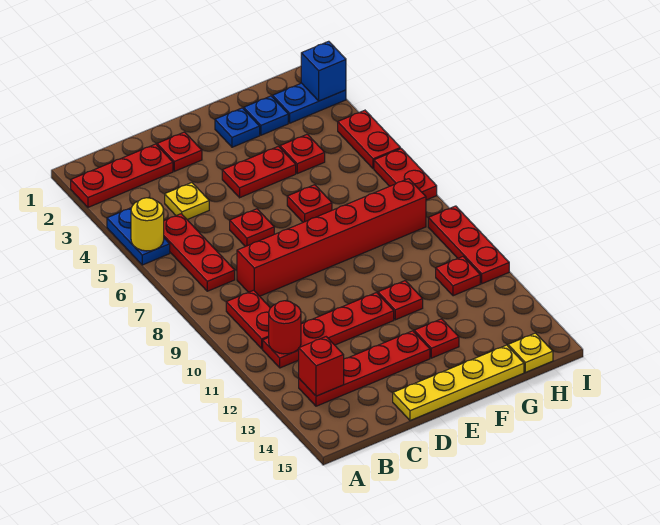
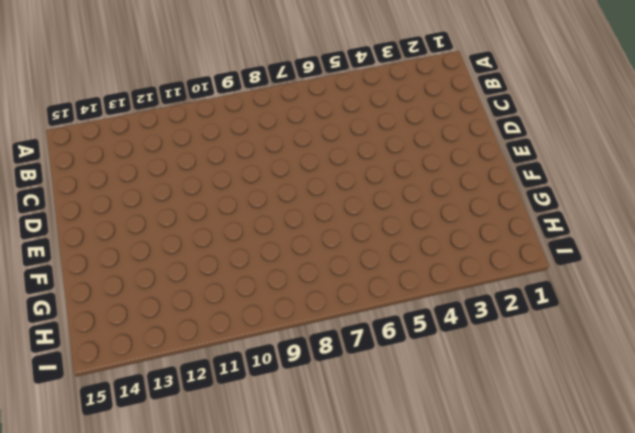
none -> red plate A2:C2 level 1
none -> blue plate A4:A5 level 1
none -> red plate B5:B7 level 1

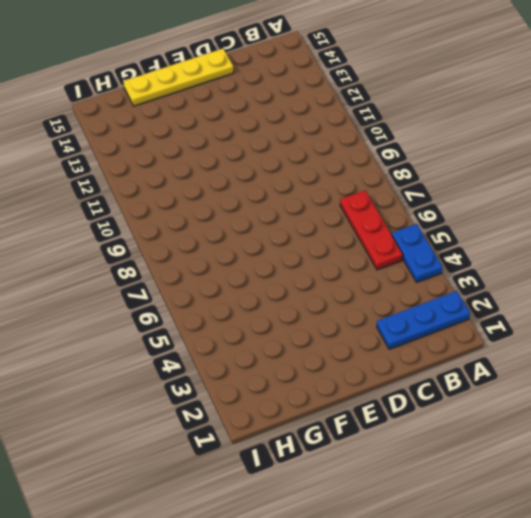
blue plate A2:C2 level 1 -> red plate A2:C2 level 1
none -> red plate B9:B10 level 1
none -> red plate B11:E11 level 1
none -> red plate B13:E13 level 1

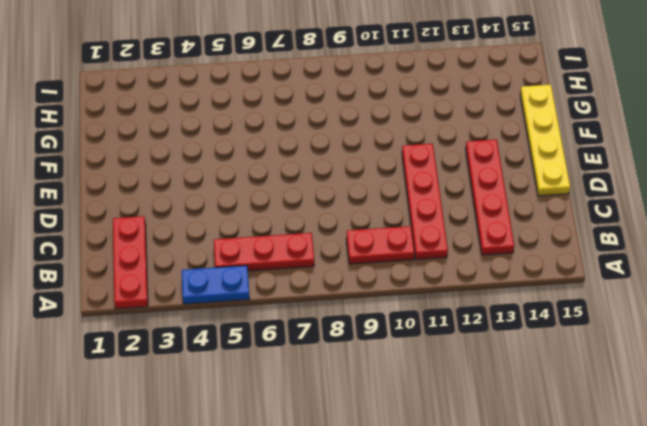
none -> yellow plate C4 level 1
none -> red brick C8:H8 level 1
none -> red plate D2 level 1

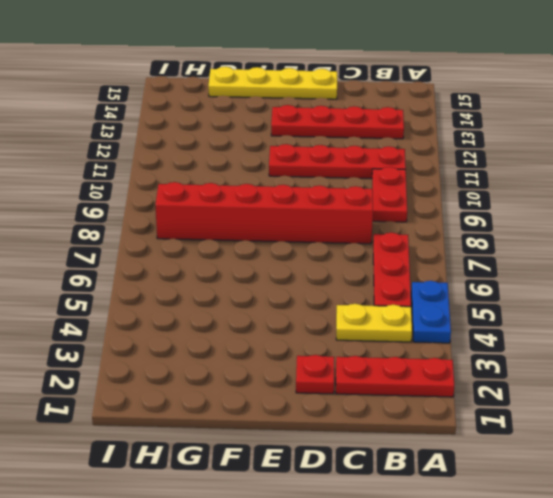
yellow plate B4:C4 level 1 -> yellow plate C4 level 1
none -> red plate D6 level 1
none -> red plate E4:F4 level 1
none -> blue plate F2 level 1

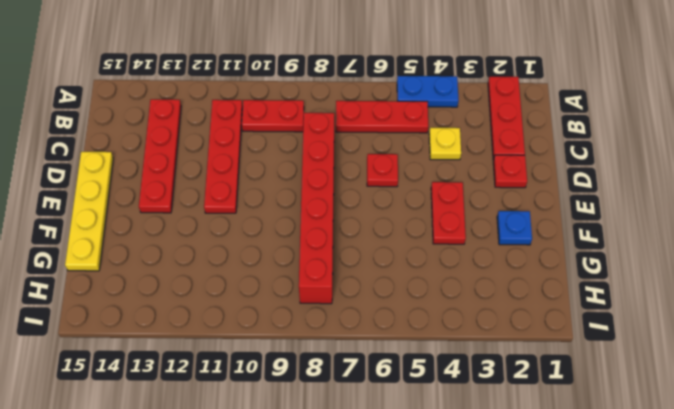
none -> red plate F6 level 1
none -> red plate F11 level 1
none -> red plate F13 level 1

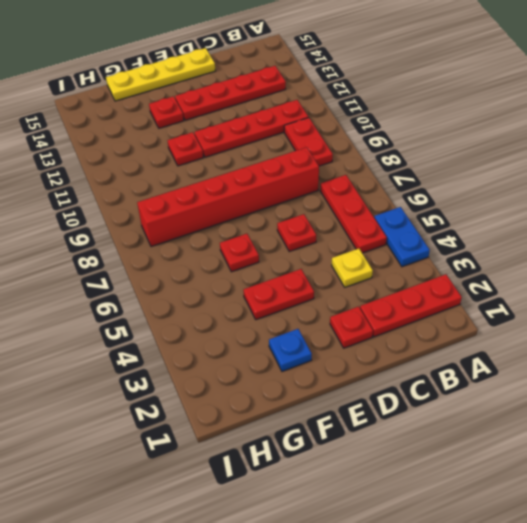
none -> blue plate G2 level 1
none -> red plate G4 level 1
none -> blue plate H2:I2 level 1

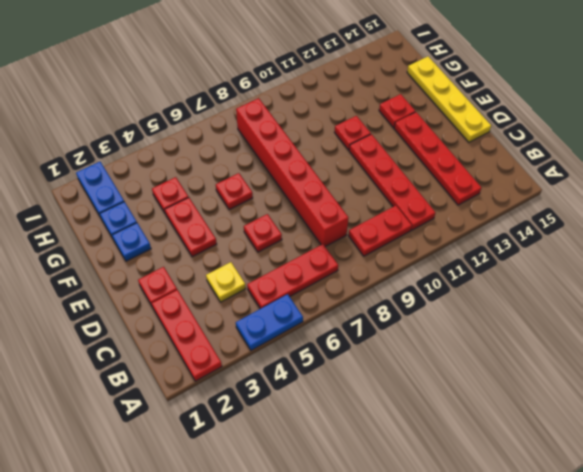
none -> red plate H11 level 1
none -> yellow plate H15 level 1
none -> red plate I4:I5 level 1

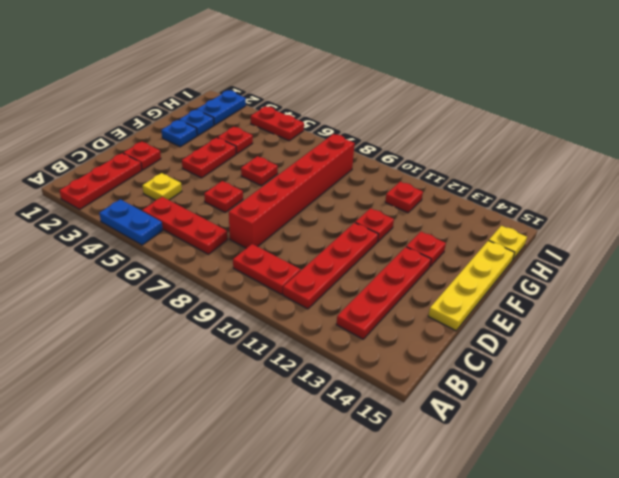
none -> red plate I6:I7 level 1
none -> red plate I9:I11 level 1
none -> yellow round brick A5 level 2

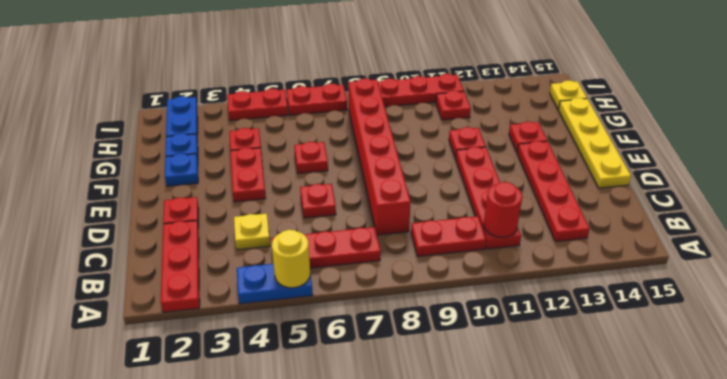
none -> red brick B13 level 2
none -> blue brick I2 level 2

